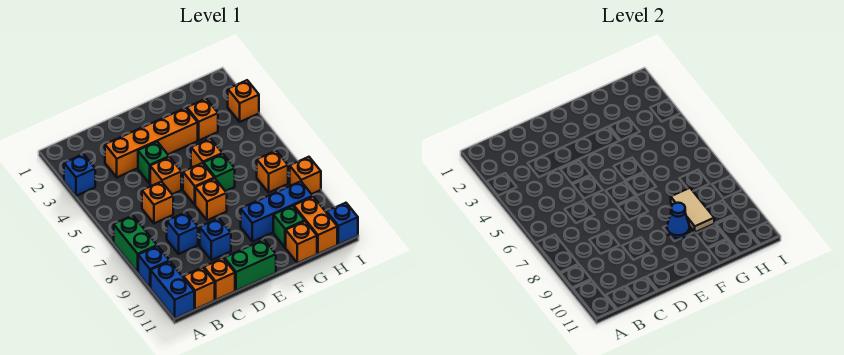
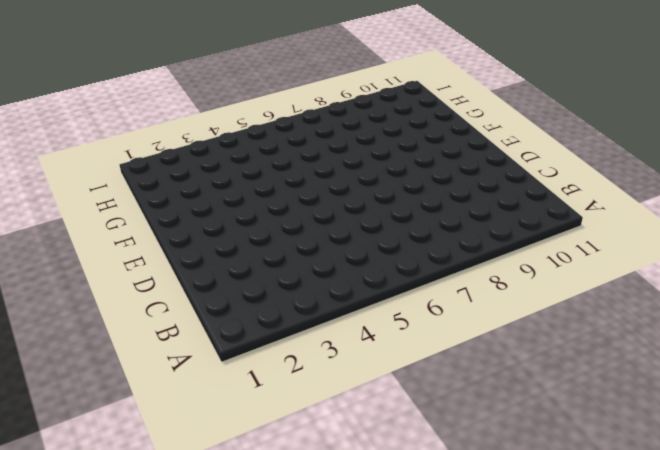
none -> blue brick A3 level 1
none -> green brick A7:A8 level 1
none -> blue brick A9 level 1

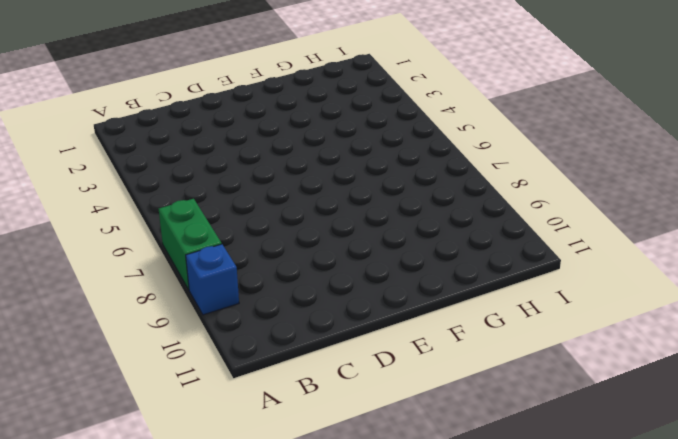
none -> blue brick A3 level 1
none -> blue brick A10:A11 level 1
none -> orange brick B11 level 1

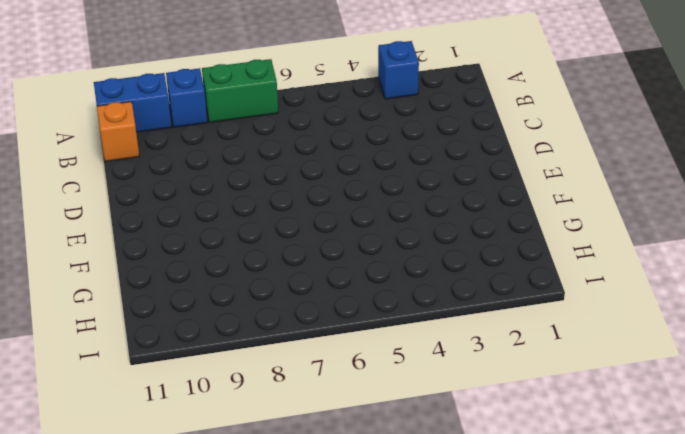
none -> orange brick C3:F3 level 1
none -> orange brick C6 level 1
none -> blue brick C8 level 1

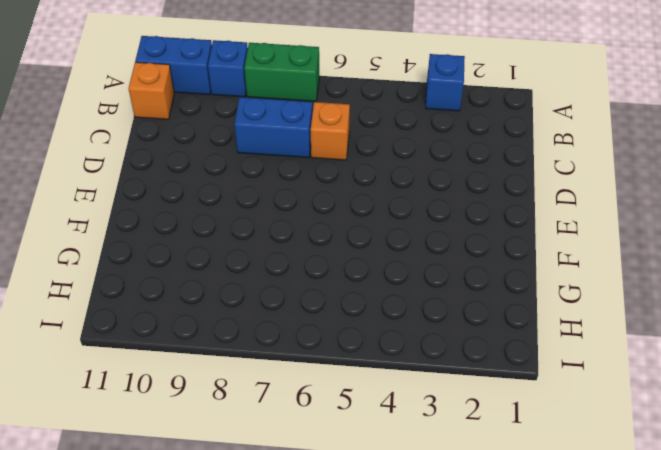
blue brick C7:C8 level 1 -> blue brick C8 level 1
none -> orange brick C3:F3 level 1
none -> orange brick C11 level 1
none -> green brick D4 level 1

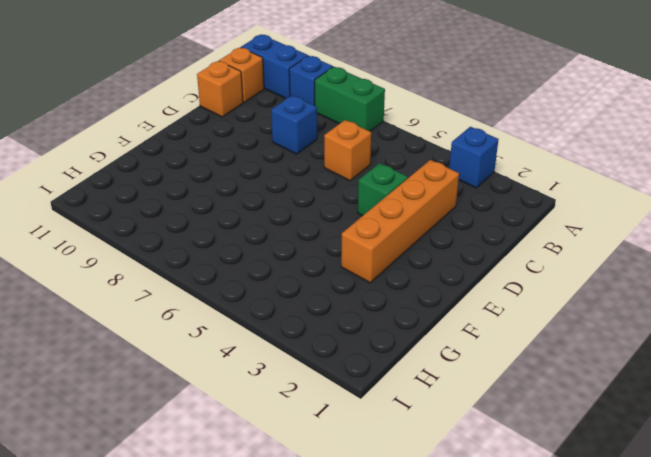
none -> orange brick D5 level 1
none -> blue brick D9 level 1
none -> green brick D11:E11 level 1

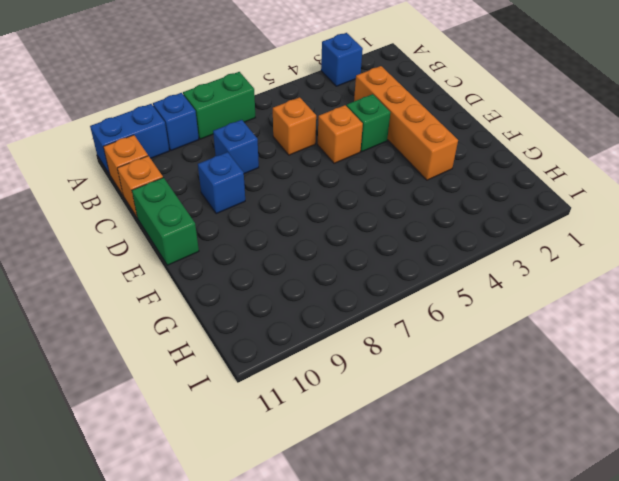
none -> orange brick E6 level 1
none -> orange brick E7 level 1
none -> orange brick F5 level 1

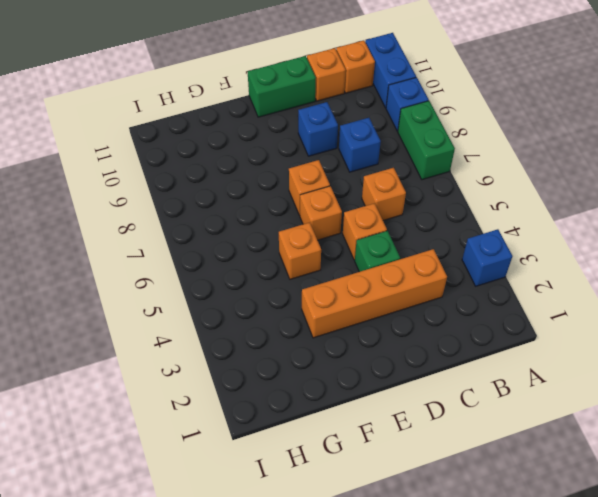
none -> green brick F6 level 1
none -> blue brick F9:H9 level 1
none -> orange brick G3 level 1

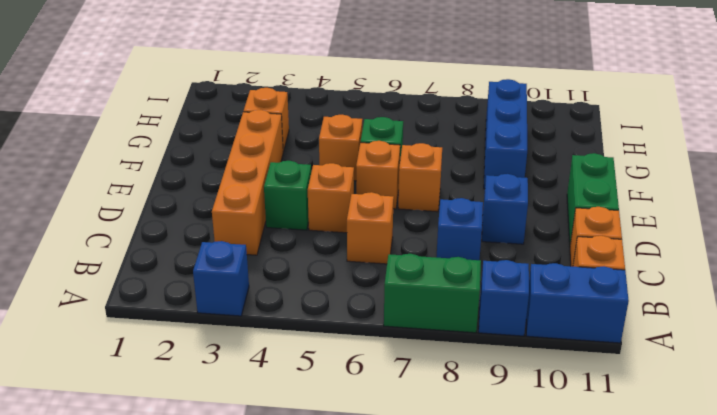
none -> green brick G10 level 1
none -> orange brick G11 level 1
none -> orange brick H7 level 1

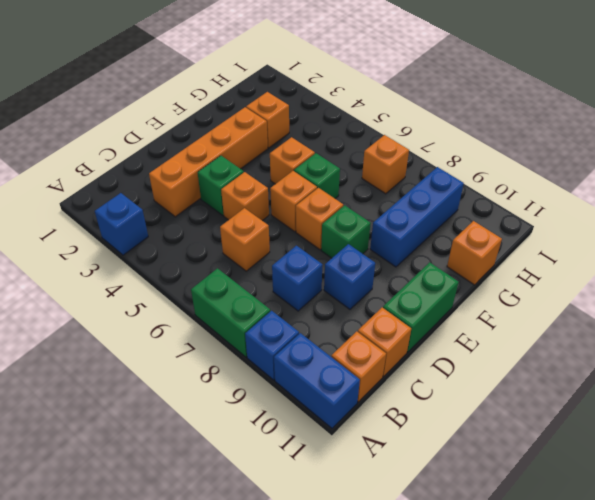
green brick E8 level 1 -> green brick G10 level 1
none -> orange brick H10:H11 level 1
none -> orange brick I3 level 1
none -> orange brick I8 level 1

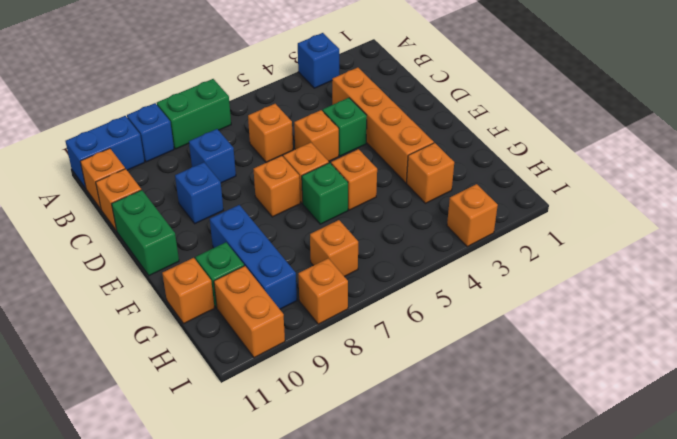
orange brick H10:I10 level 1 -> orange brick H10:H11 level 1
none -> blue brick I11 level 1
none -> blue cone F9 level 2
none -> tan tile G8:G9 level 2

